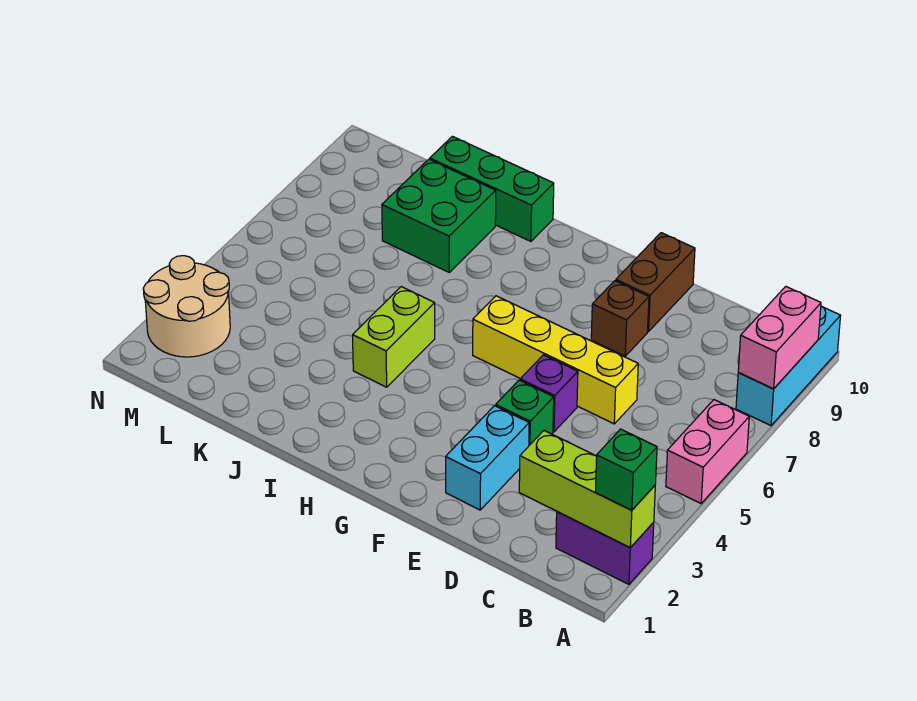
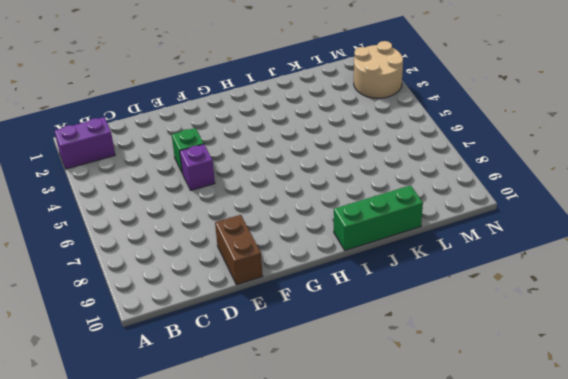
none -> pink brick A5:A6 level 1
none -> cyan brick A8:A10 level 1
none -> yellow brick D6:G6 level 1

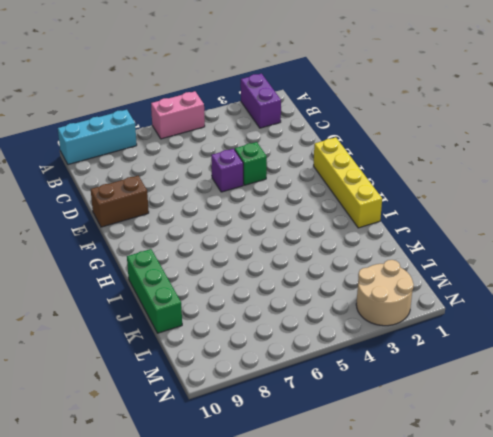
yellow brick F1:I1 level 1 -> yellow brick D6:G6 level 1
none -> cyan brick E2:E3 level 1
none -> brown brick E8 level 1
none -> lime brick I4:I5 level 1

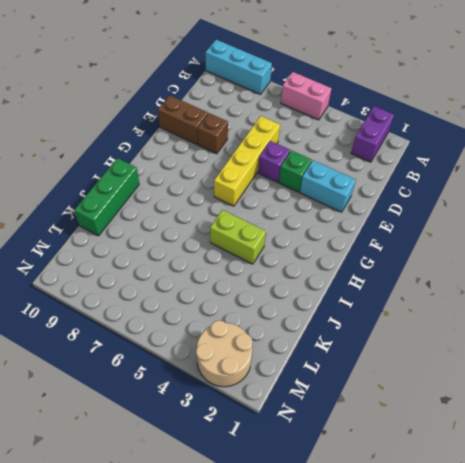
none -> green brick J8:K9 level 1
none -> lime brick A2:C2 level 2
none -> pink brick A8:A9 level 2

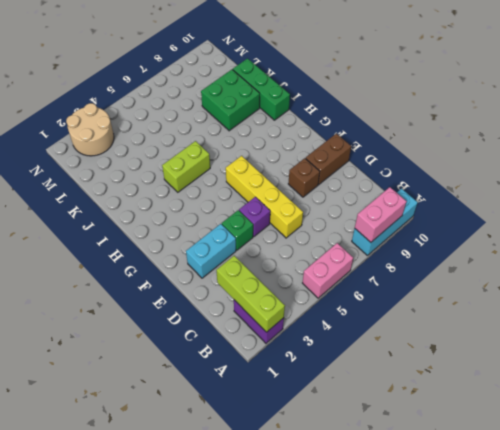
none -> green brick A2 level 3

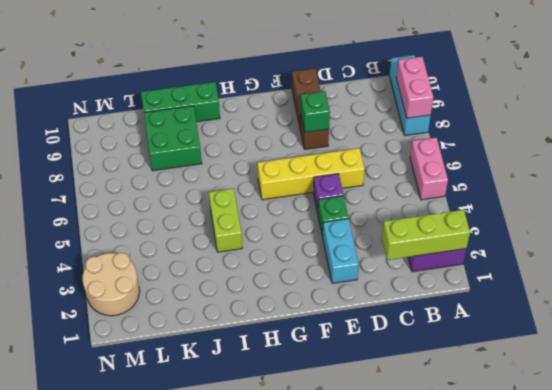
green brick E8 level 2 -> green brick A2 level 3

